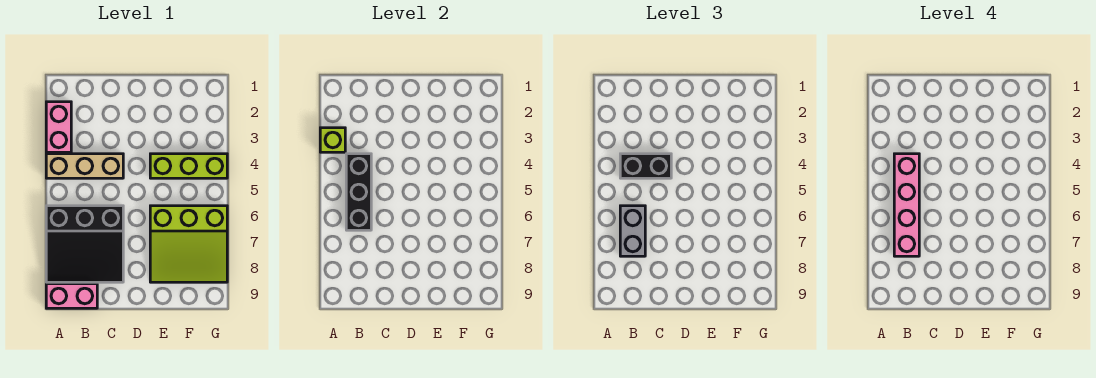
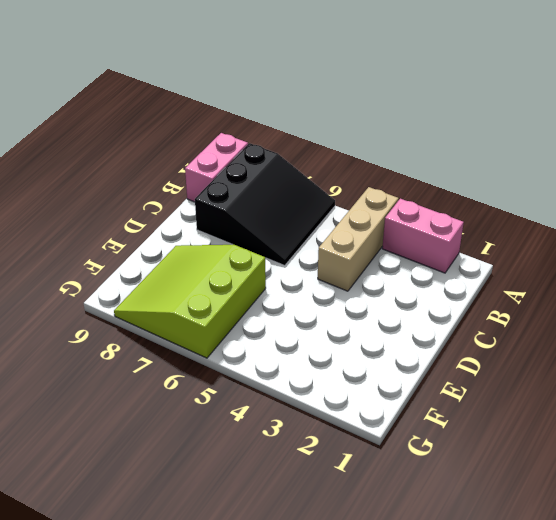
black slope A6:C8 level 1 top 8 -> black slope A6:C8 level 1 top 6
none -> lime brick E4:G4 level 1
none -> lime brick A3 level 2

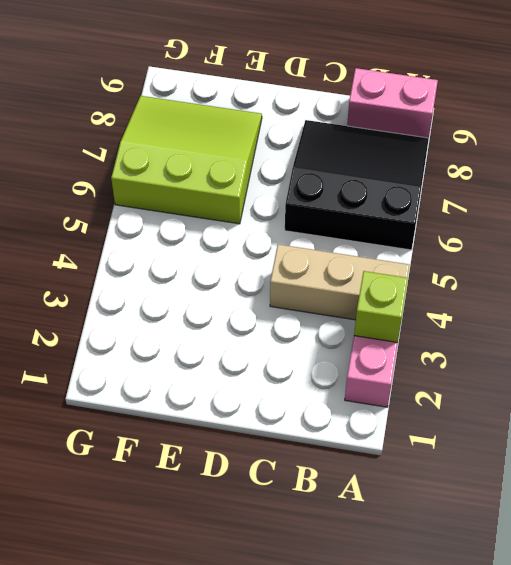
none -> lime brick E4:G4 level 1
none -> black brick B4:B6 level 2

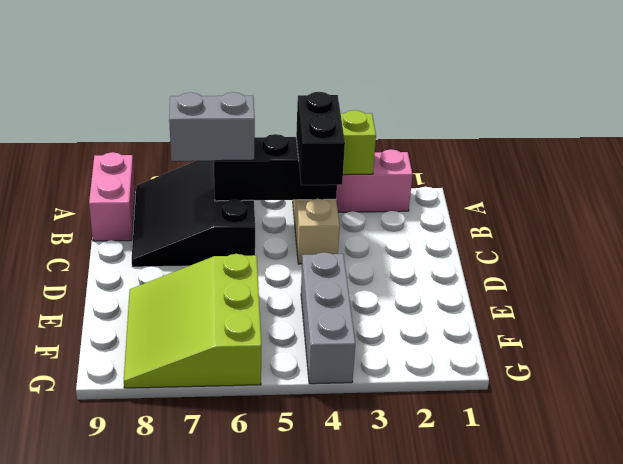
grey brick E4:G4 level 1 -> lime brick E4:G4 level 1
none -> pink brick B4:B7 level 4

